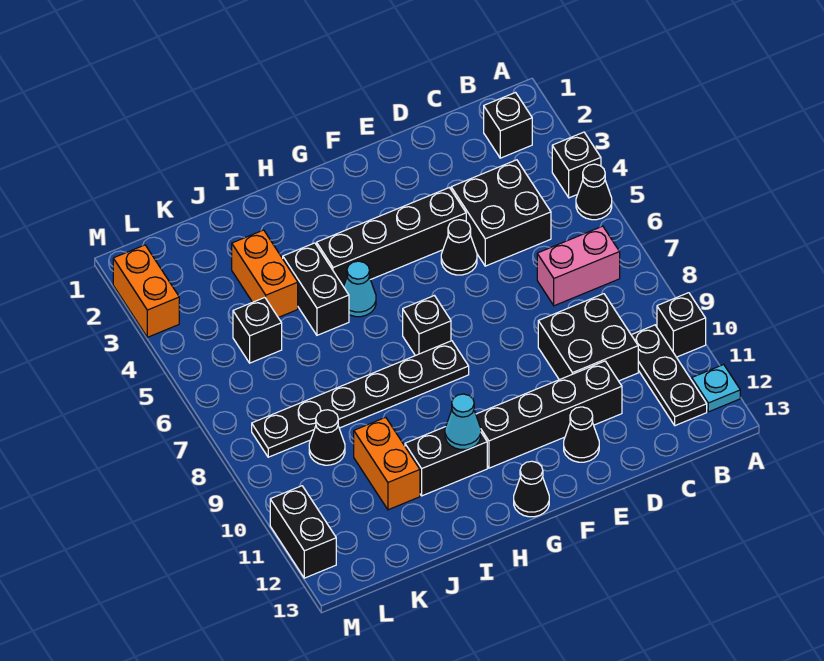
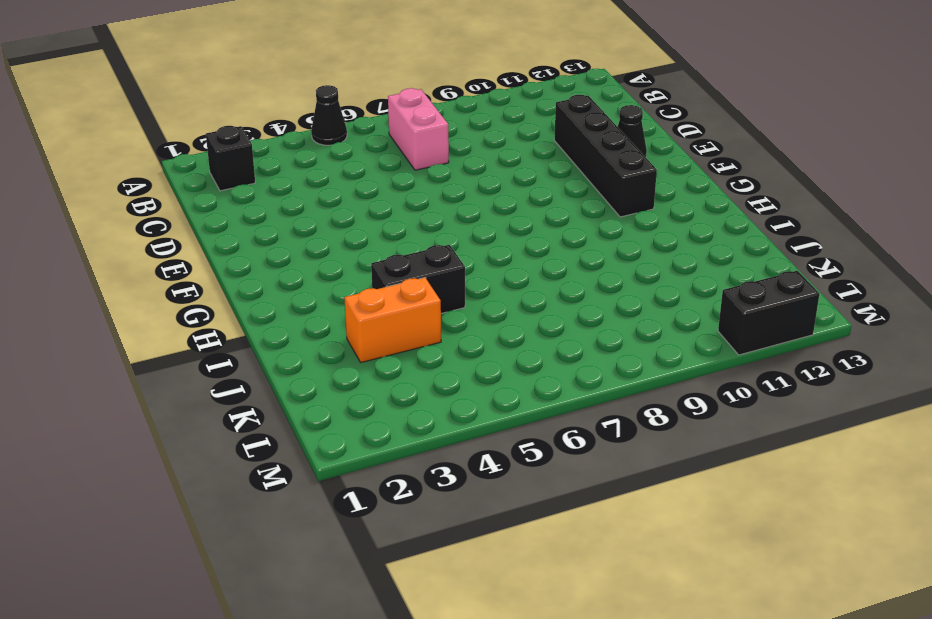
none -> black brick A4 level 1
none -> black brick A10 level 1
none -> cyan plate A12 level 1

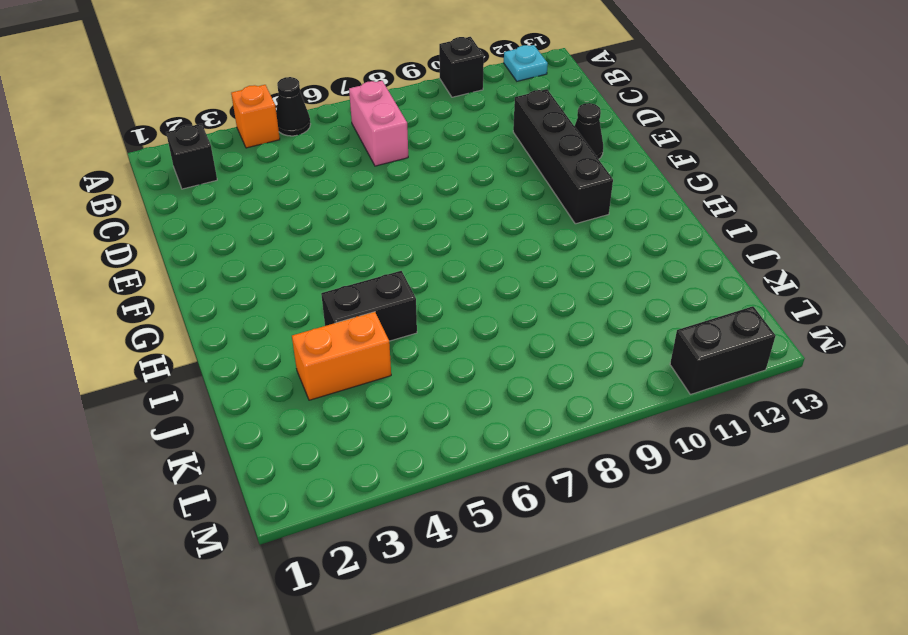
orange brick A4 level 1 -> black brick A4 level 1
none -> black plate B10:B12 level 1
none -> black brick C4:D5 level 1
none -> black brick C9:D10 level 1

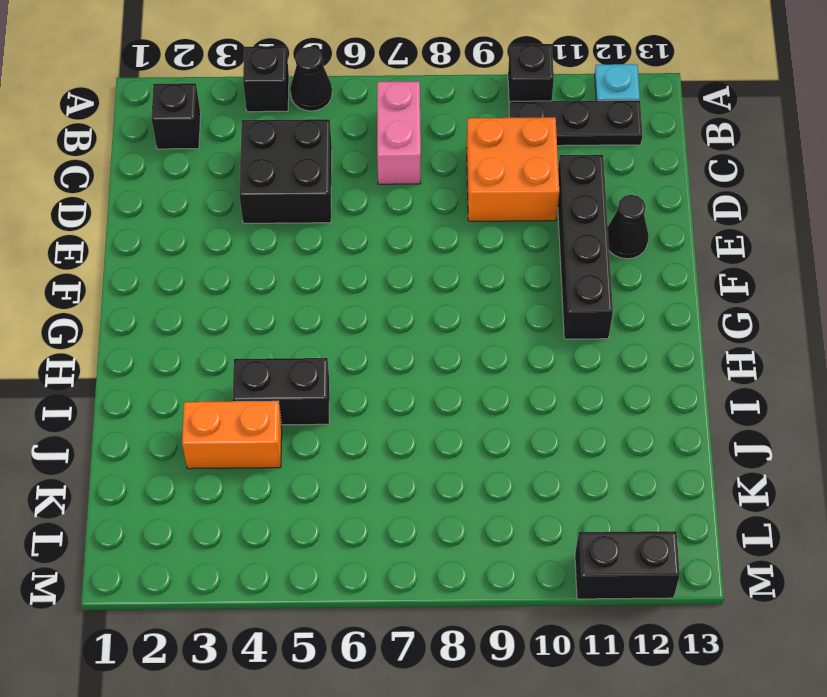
orange brick C9:D10 level 1 -> black brick C9:D10 level 1
none -> black brick E4:H4 level 1
none -> black cone E5 level 1
none -> black brick G7 level 1

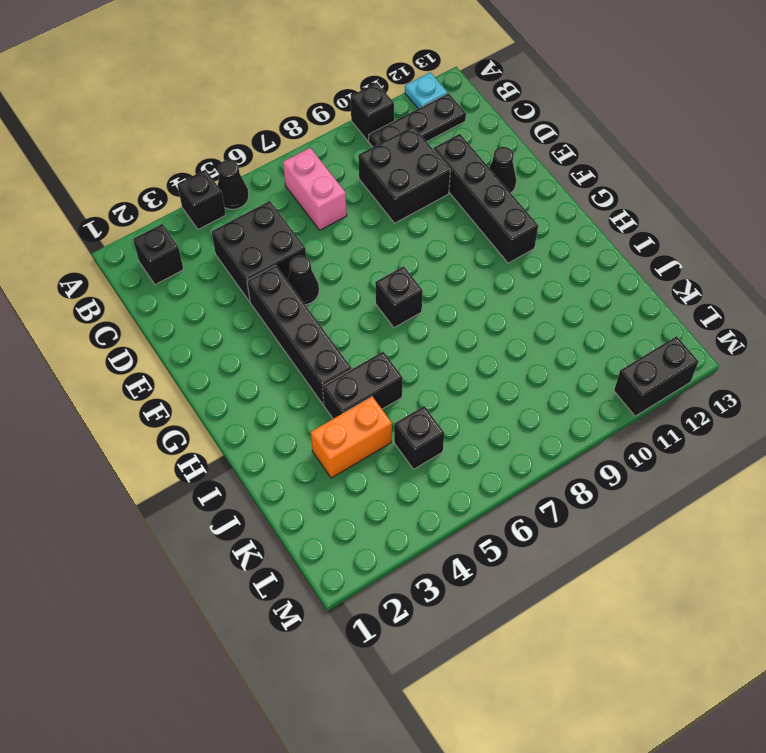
none -> black plate G8:L8 level 1
none -> black cone G13 level 1
none -> cyan cone H5 level 1

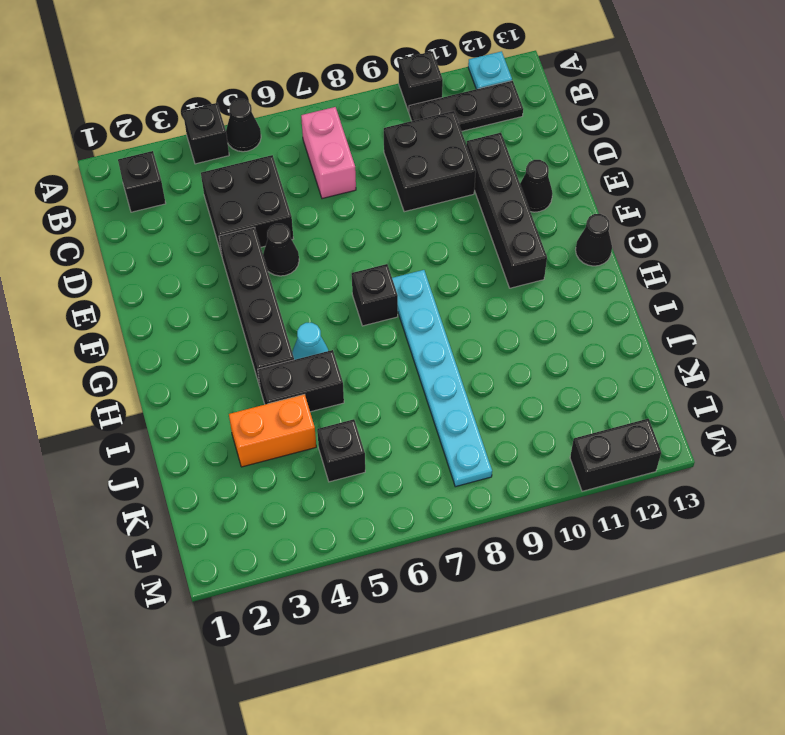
cyan plate G8:L8 level 1 -> black plate G8:L8 level 1
none -> black brick H11:I11 level 1
none -> orange brick J10:J11 level 1
none -> black cone K9 level 1

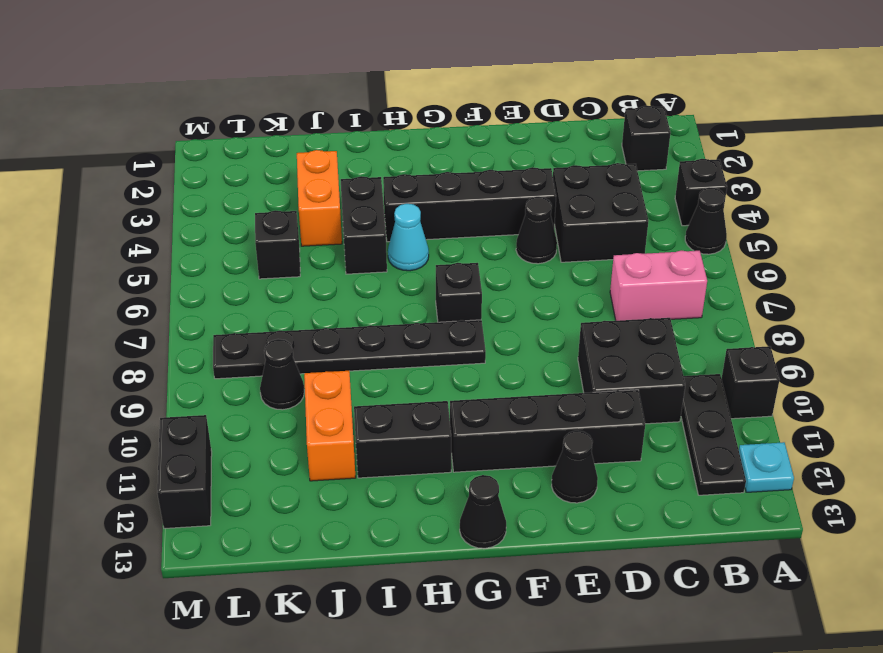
none -> orange brick M2:M3 level 1
none -> cyan cone H11 level 2

